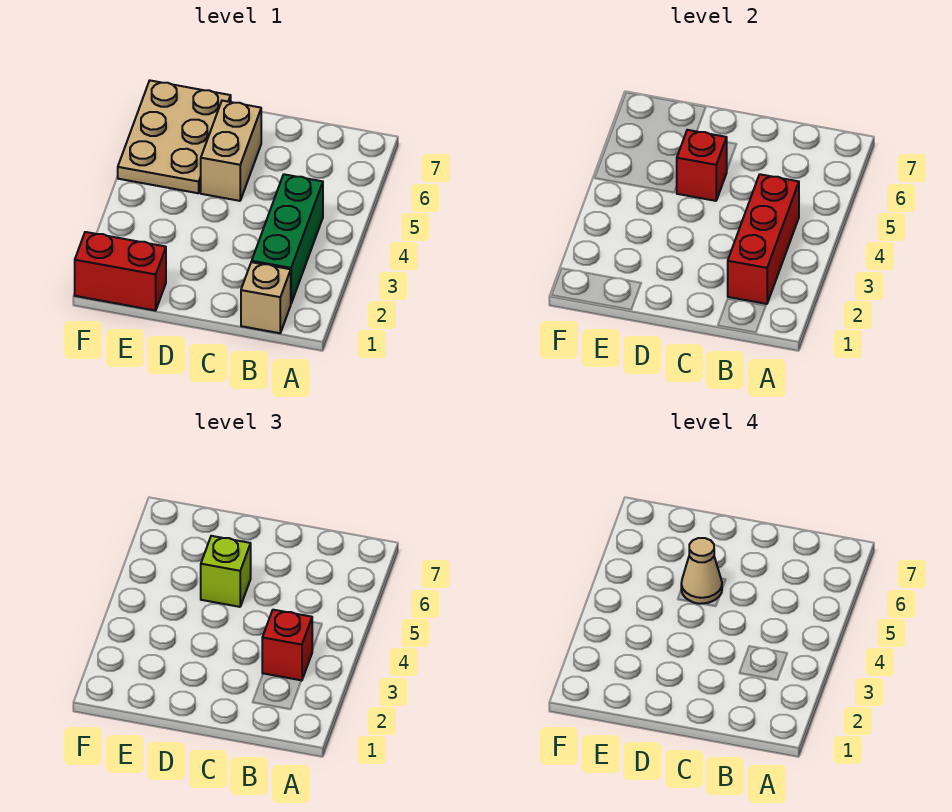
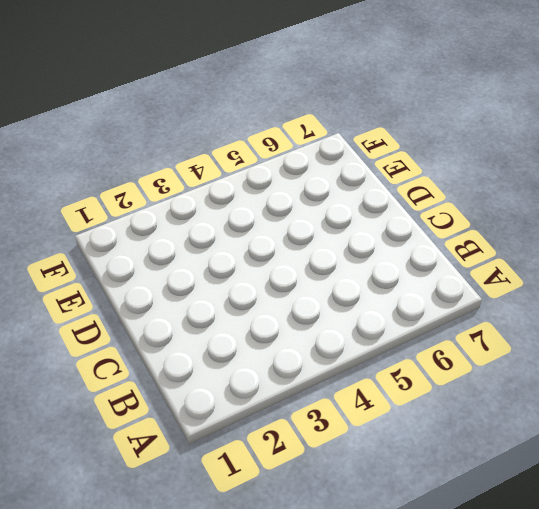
none -> tan brick B1 level 1
none -> green brick B2:B4 level 1

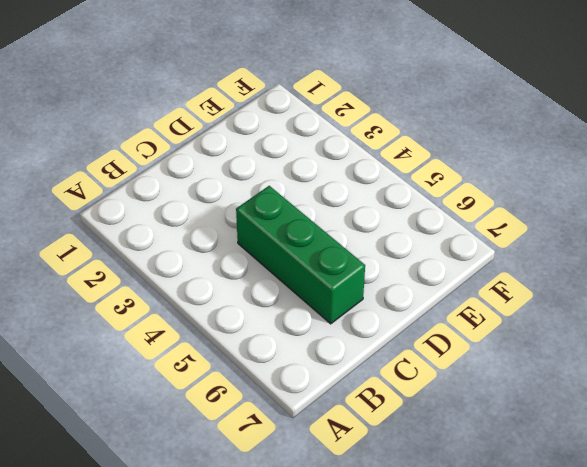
green brick C4:C6 level 1 -> green brick B2:B4 level 1
none -> tan brick B1 level 1
none -> tan brick D5:D6 level 1

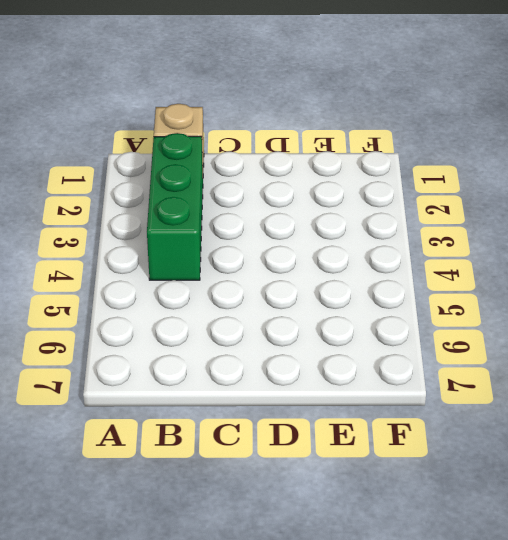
none -> tan brick D5:D6 level 1
none -> red brick E1:F1 level 1

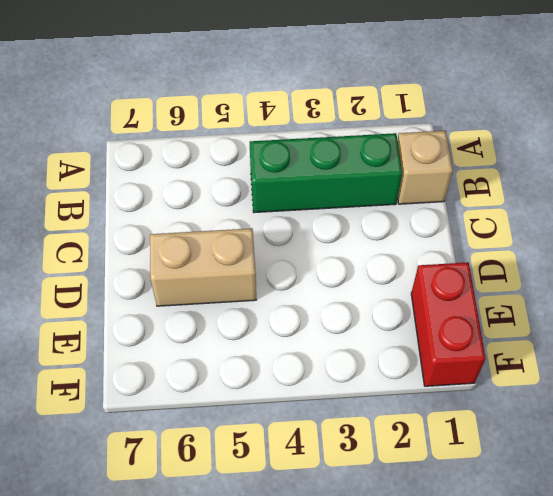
none -> tan plate E5:F7 level 1
none -> red brick B2:B4 level 2

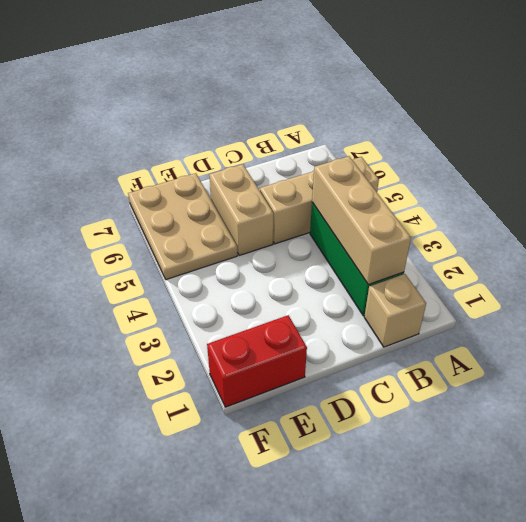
tan brick A5:C5 level 1 -> none
tan brick B2:B4 level 2 -> red brick B2:B4 level 2
none -> red brick D5 level 2
none -> red brick B3 level 3

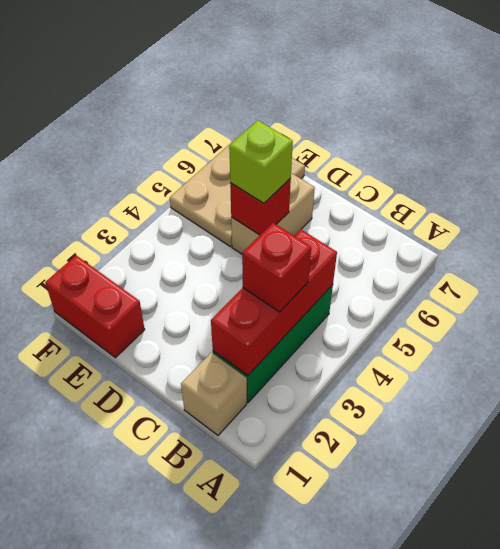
none -> tan cone D5 level 4

